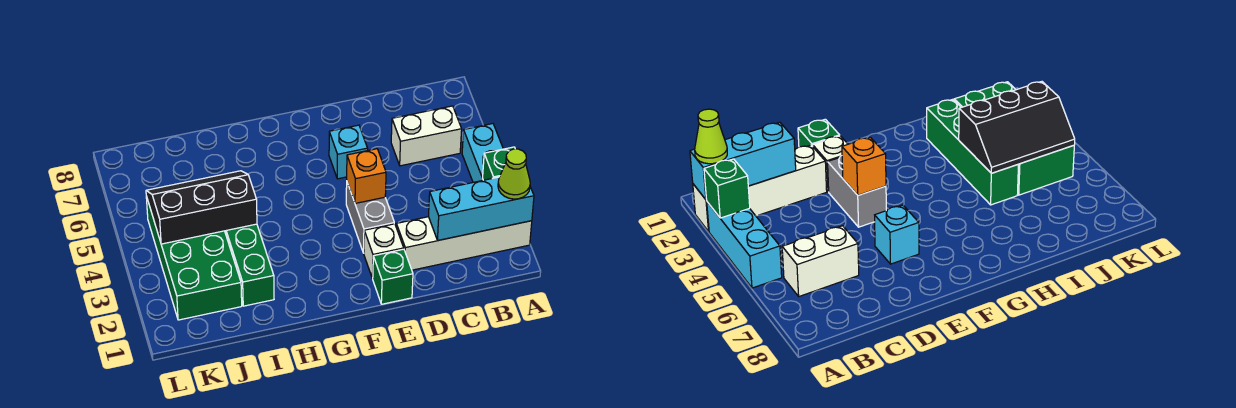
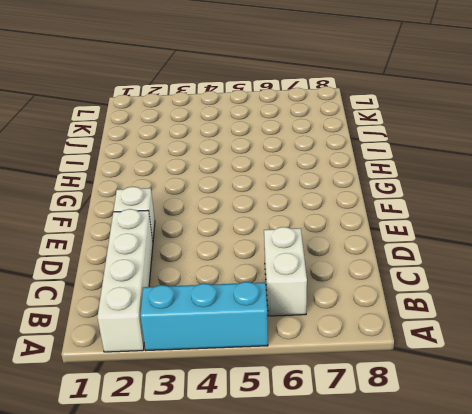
none -> green brick E1 level 1
none -> grey brick E3:E4 level 1
none -> cyan brick E6 level 1

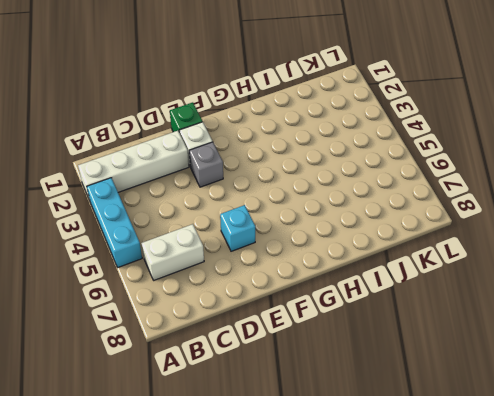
grey brick E3 level 1 -> grey brick E3:E4 level 1
none -> green brick I2:I5 level 1
none -> green brick J2:K5 level 1
none -> cyan brick A2:C2 level 2

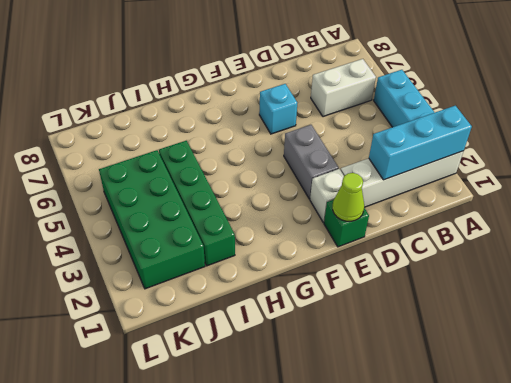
lime cone E1 level 2 -> lime cone A2 level 3
none -> green brick A3 level 2
none -> orange brick E4 level 2
none -> black slope I4:K5 level 2 top 4

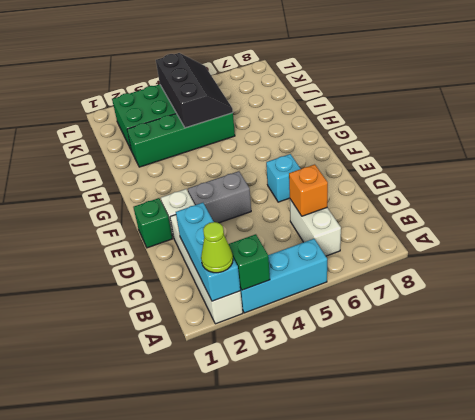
orange brick C6 level 2 -> orange brick E4 level 2

